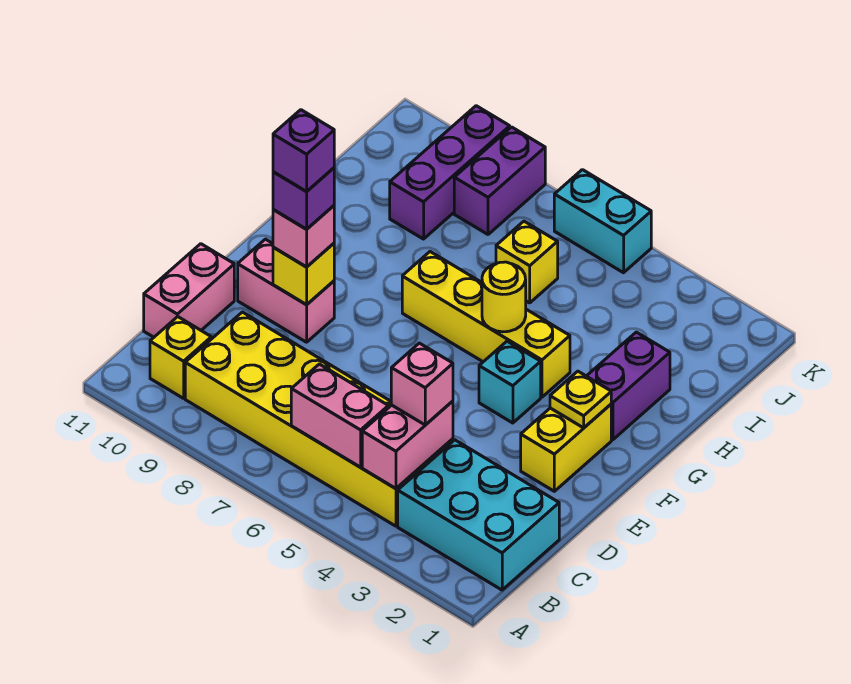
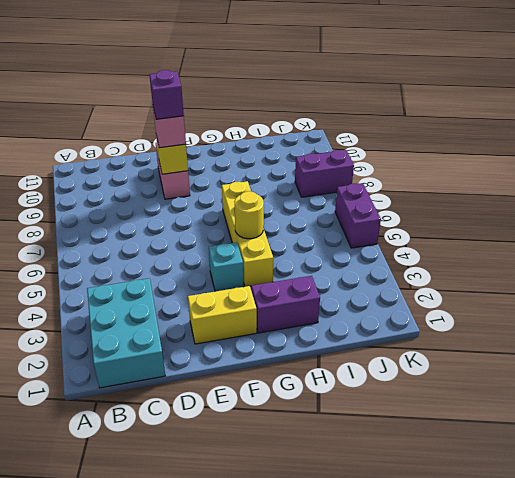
purple brick K5:K6 level 1 -> cyan brick K5:K6 level 1
none -> yellow brick B4:C9 level 1
none -> yellow brick B10 level 1
none -> pink brick C11:D11 level 1

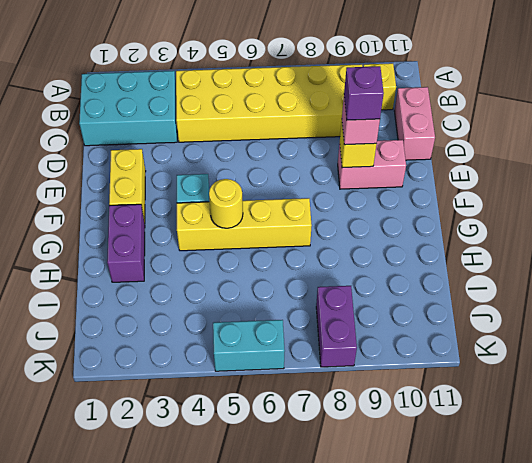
none -> yellow brick I6 level 1
none -> purple brick I9:K9 level 1
none -> pink brick B4:C4 level 2

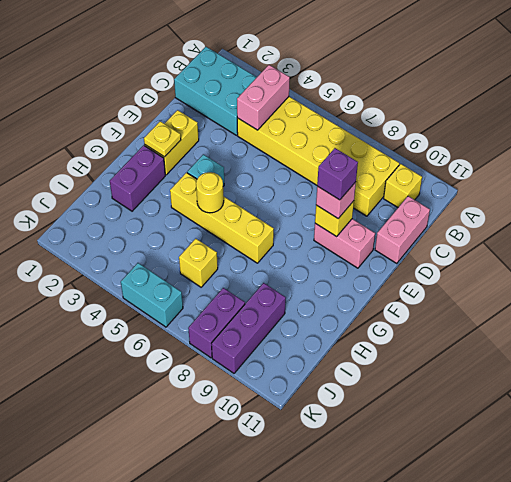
none -> pink brick B5:B6 level 2
none -> pink brick C4 level 3
none -> purple brick E9 level 5

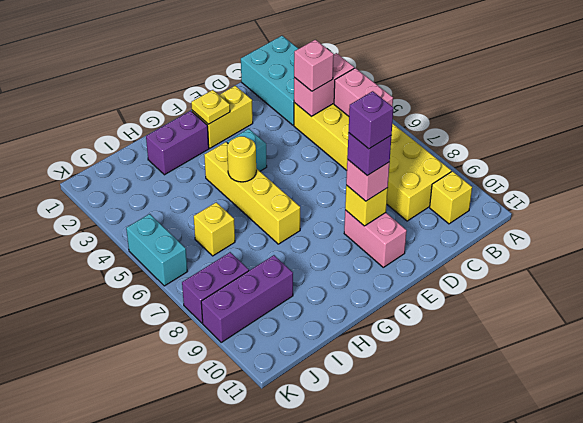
none -> pink brick C11:D11 level 1

